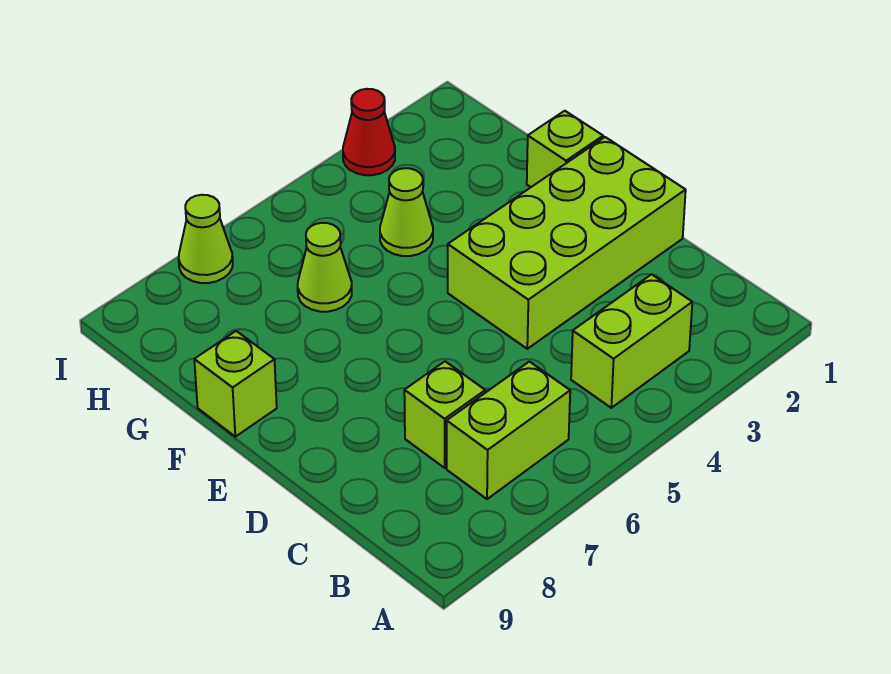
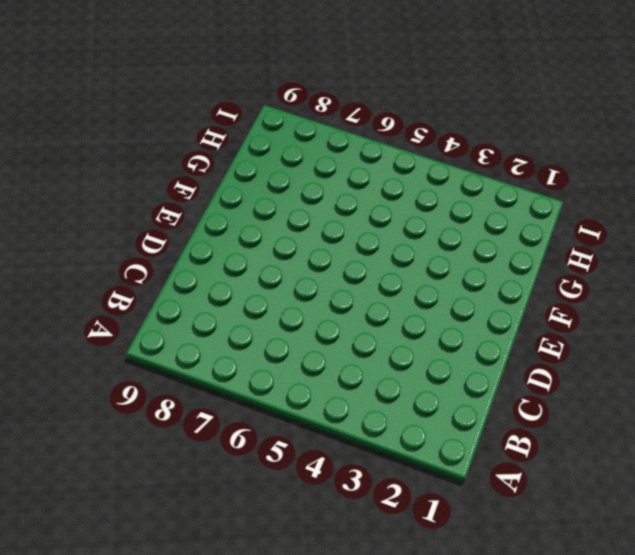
none -> lime brick B3:B4 level 1
none -> lime brick B6:B7 level 1

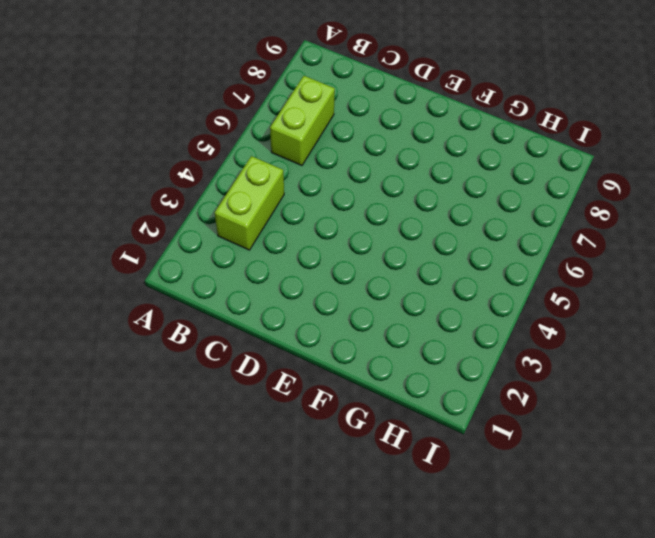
none -> lime brick C7 level 1
none -> lime brick D1:E4 level 1

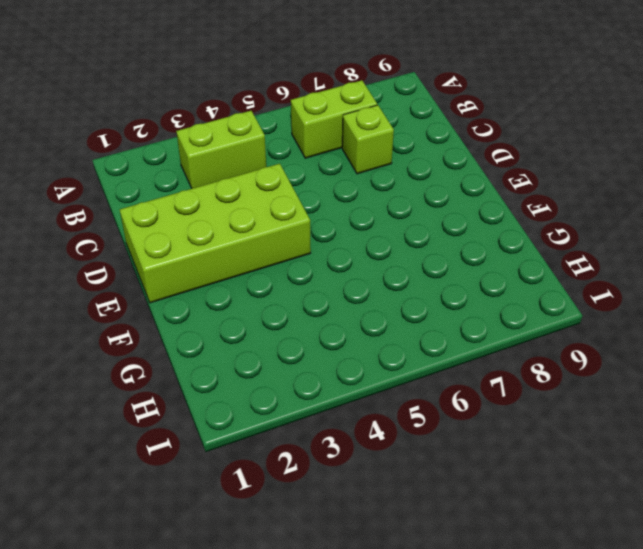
none -> lime brick F1 level 1
none -> lime brick F9 level 1

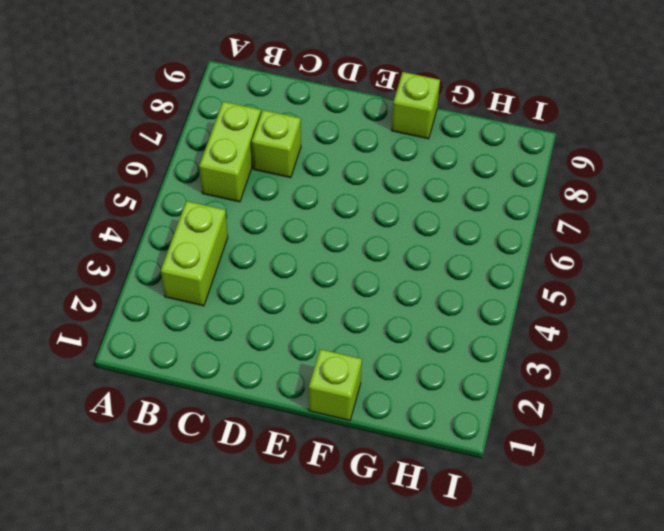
none -> lime brick D1:E4 level 1
none -> lime cone G4 level 1

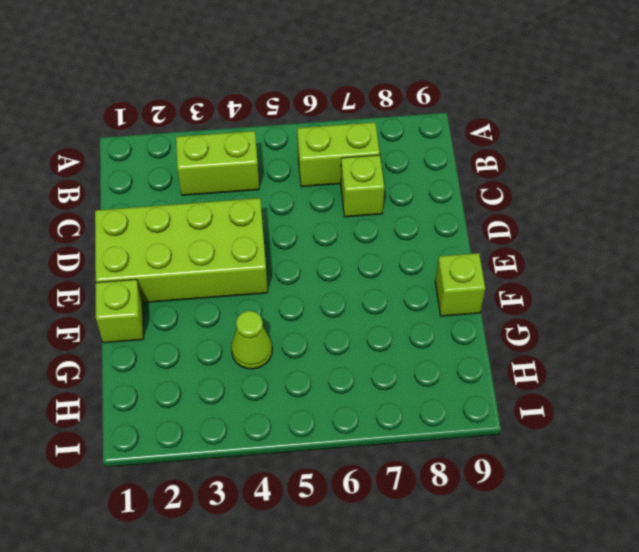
none -> lime cone G6 level 1
none -> red cone I3 level 1

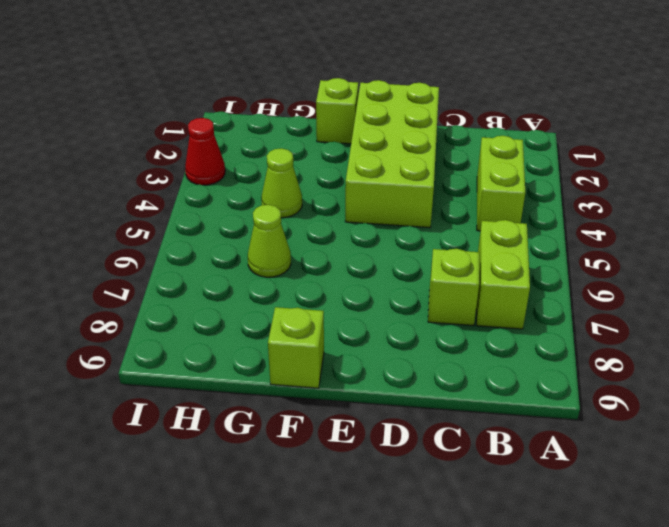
none -> lime cone I7 level 1

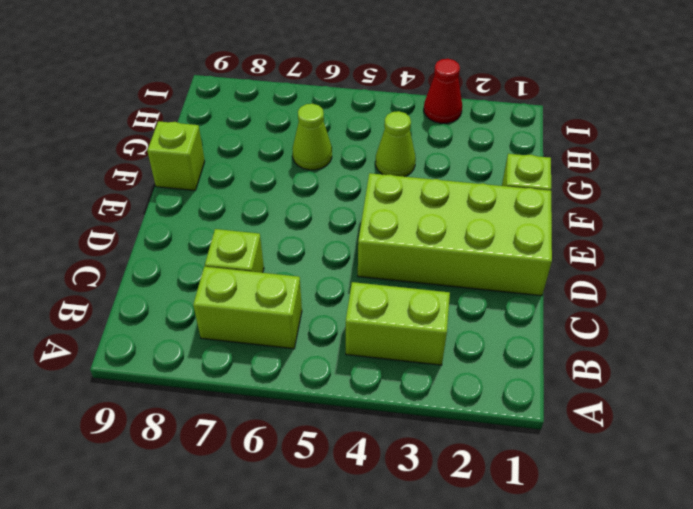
none -> lime cone I7 level 1

